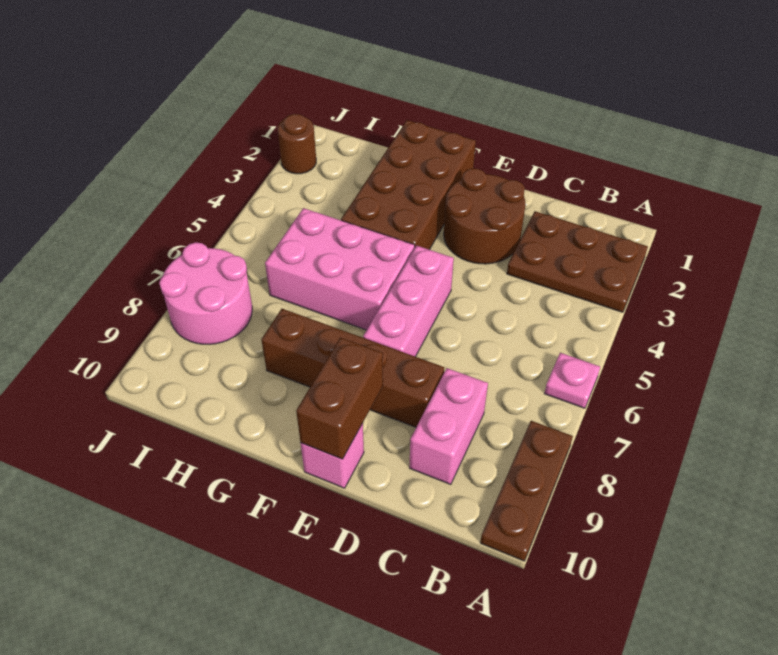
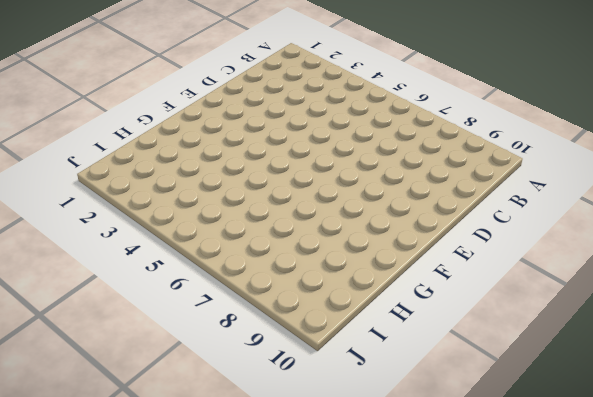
none -> brown plate A2:C3 level 1
none -> pink plate A6 level 1
none -> brown plate A8:A10 level 1

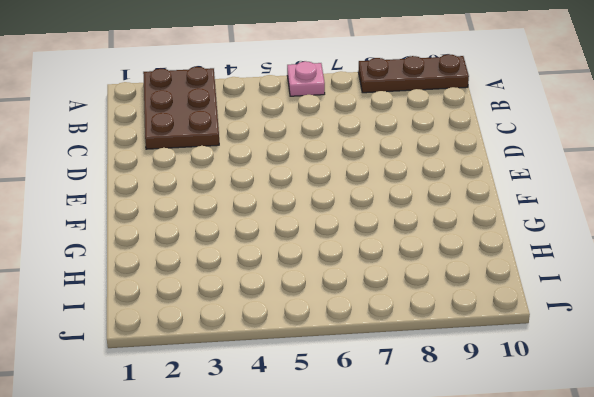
none -> pink brick C8:C9 level 1
none -> brown round brick D2:E3 level 1
none -> brown brick D8:G8 level 1

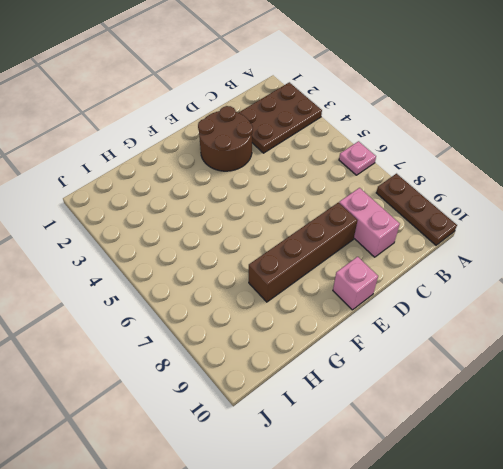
none -> pink brick E5:E7 level 1
none -> brown brick F1:G4 level 1
none -> pink brick F5:H6 level 1

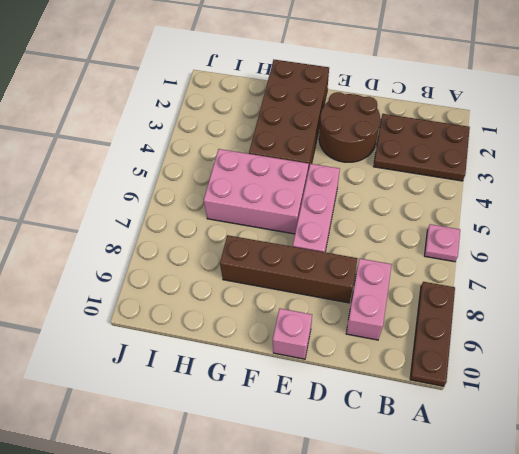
none -> pink round brick I7:J8 level 1
none -> brown round brick J2 level 1
none -> brown brick E9:E10 level 2

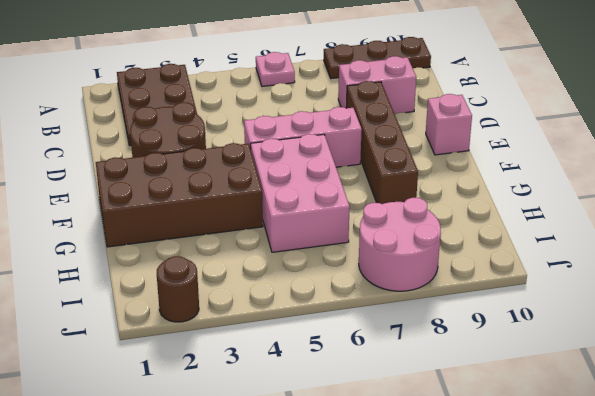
none -> brown brick E9:E10 level 2

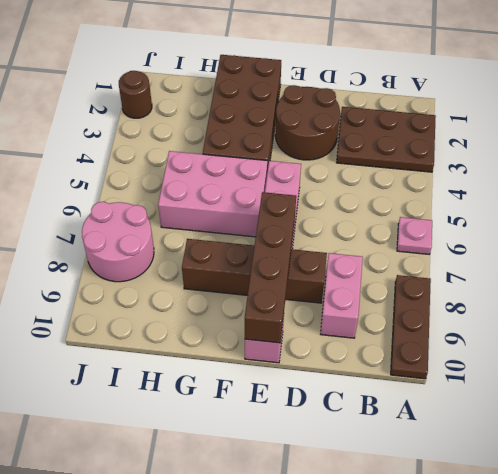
brown brick E7:E10 level 2 -> brown brick E9:E10 level 2

